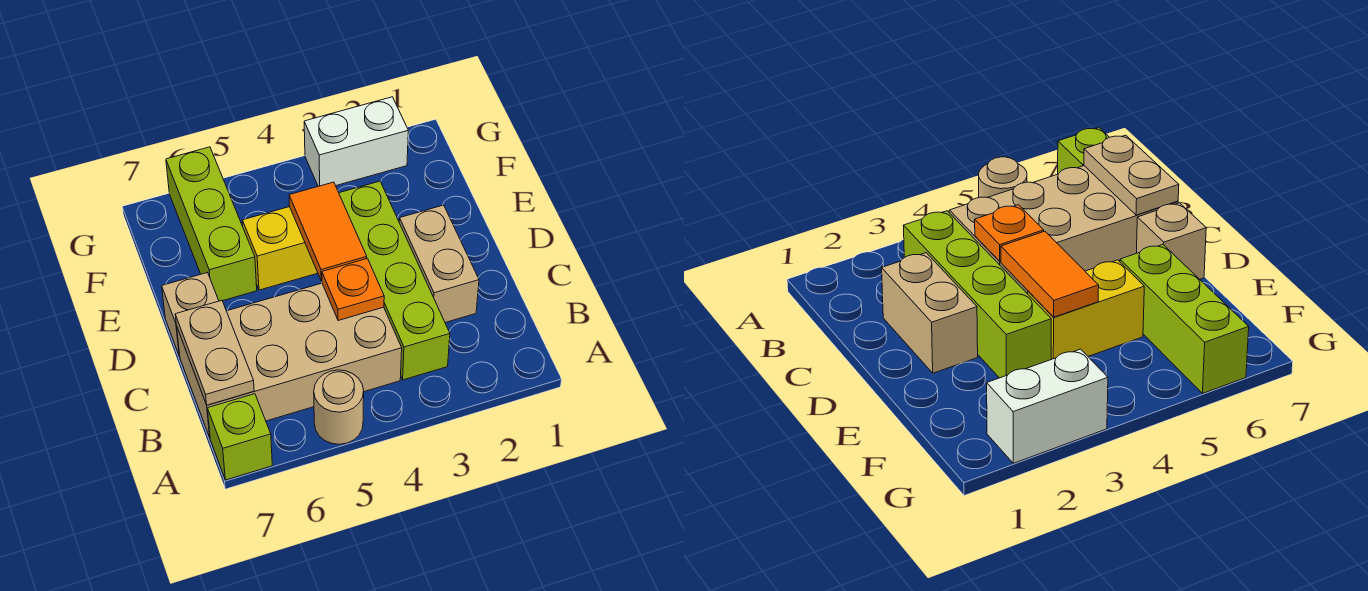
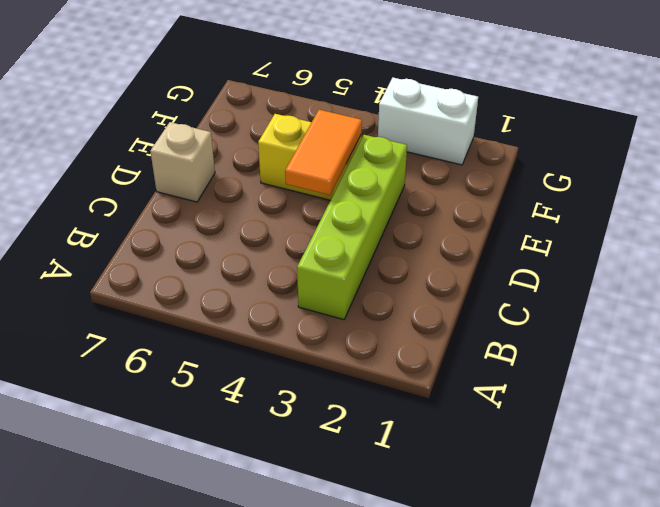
none -> tan round brick A5 level 1
none -> lime brick A7 level 1
none -> tan brick B4:C7 level 1

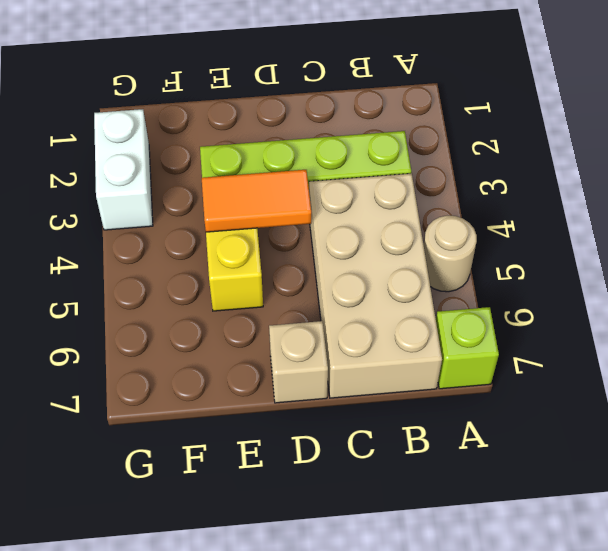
none -> tan brick C2:D2 level 1
none -> lime brick E6:G6 level 1
none -> tan plate B7:C7 level 2

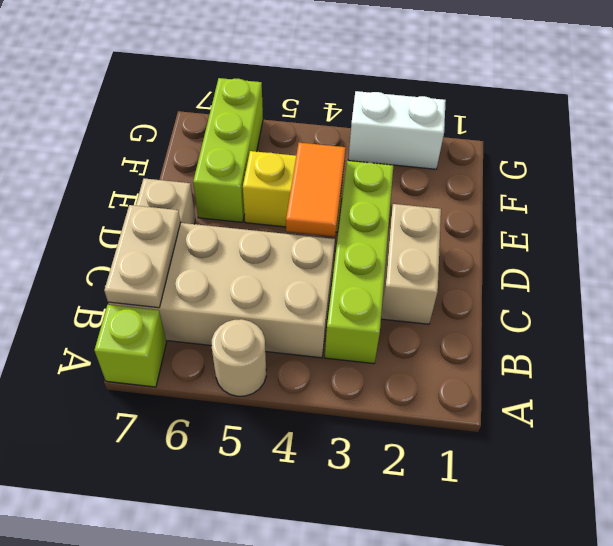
none -> orange plate C4 level 2

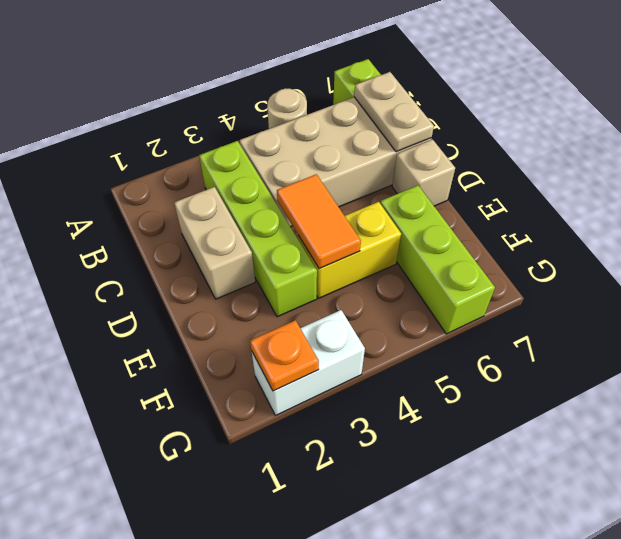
orange plate G2 level 2 -> orange plate C4 level 2

